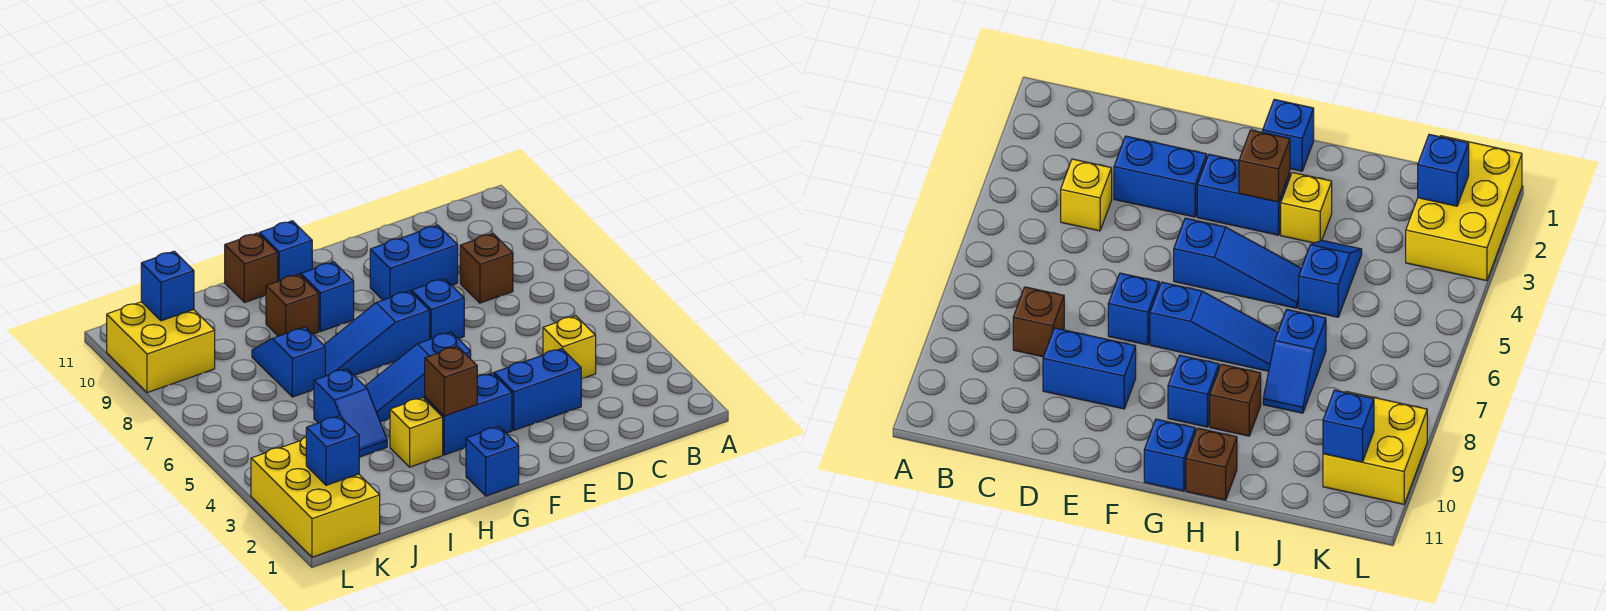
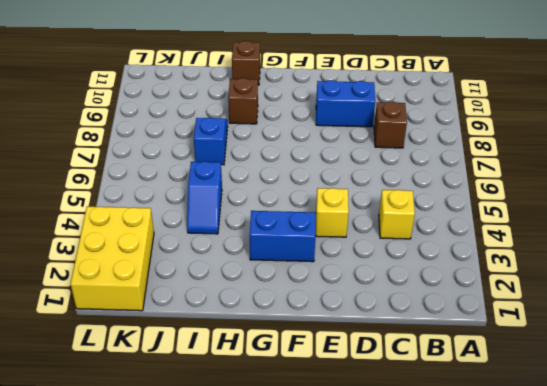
yellow brick E4 level 1 -> yellow brick H3 level 1
none -> blue brick D3:E3 level 1
none -> blue brick E7 level 1
none -> blue slope F5:H5 level 1 top F

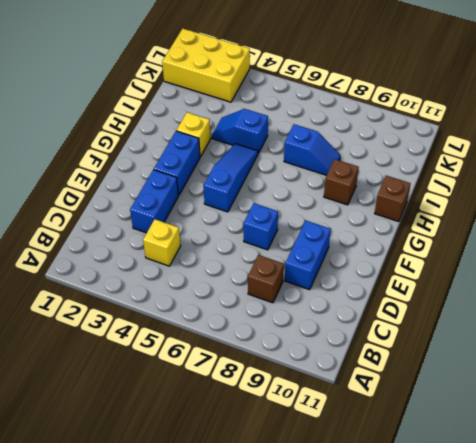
none -> blue slope F7:H7 level 1 top F
none -> blue brick G1 level 1
none -> blue brick G9 level 1

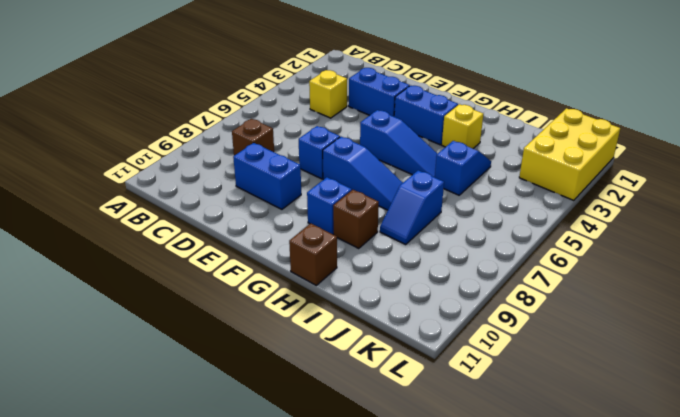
none -> blue brick G1 level 1
none -> blue brick G11 level 1
none -> yellow brick K9:L10 level 1

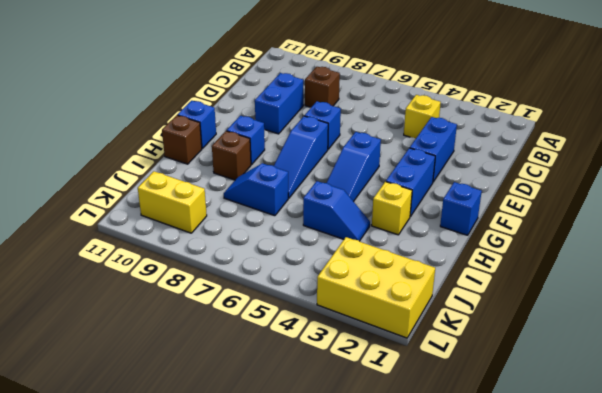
yellow brick K9:K10 level 1 -> yellow brick K9:L10 level 1
none -> brown brick G3 level 2
none -> blue brick K2 level 2
none -> blue brick K10 level 2

